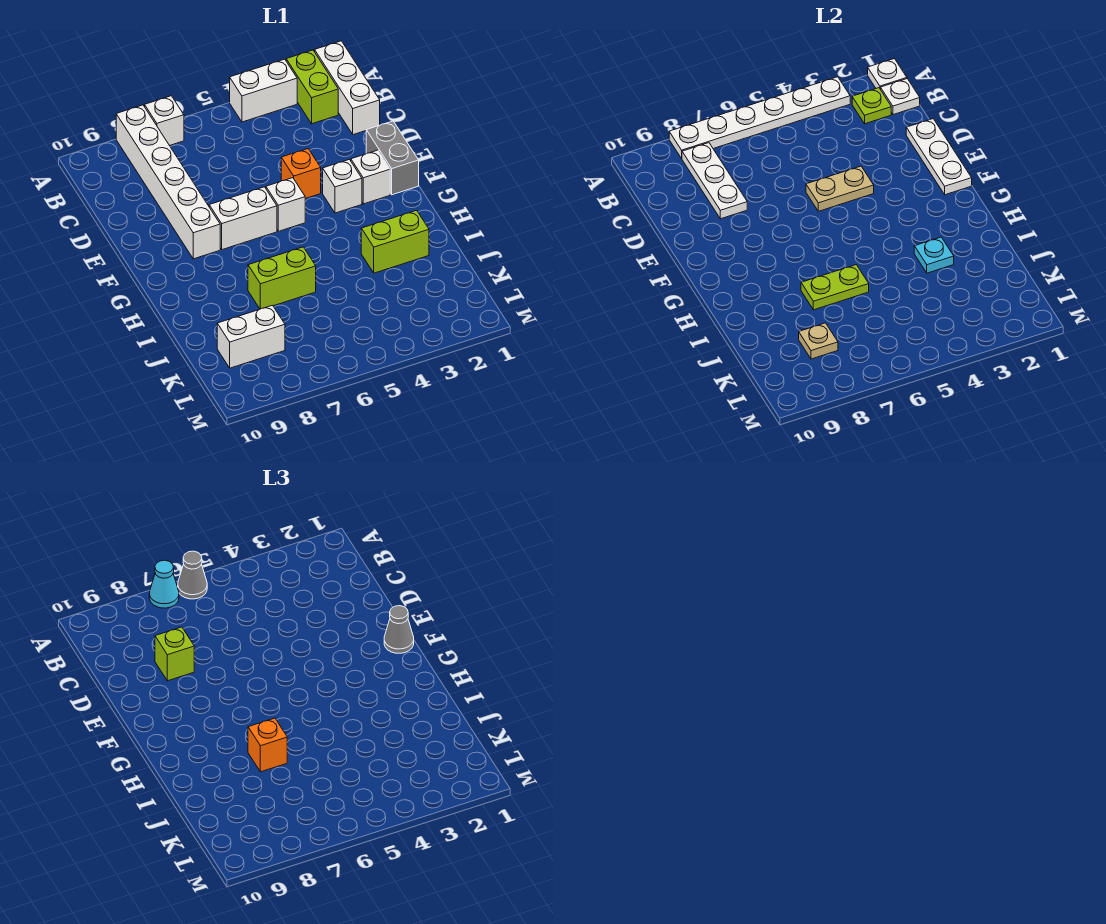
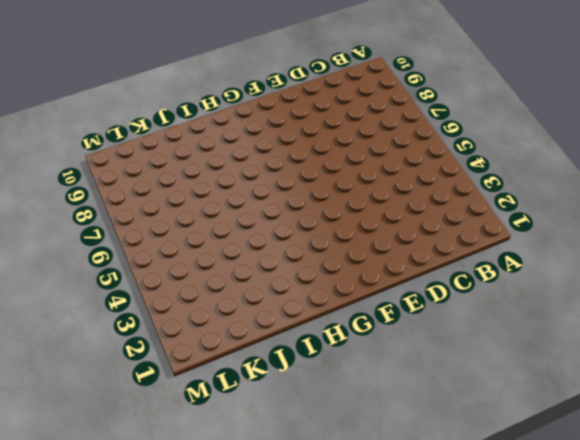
none -> white brick A1:C1 level 1
none -> lime brick A2:B2 level 1
none -> white brick A3:A4 level 1

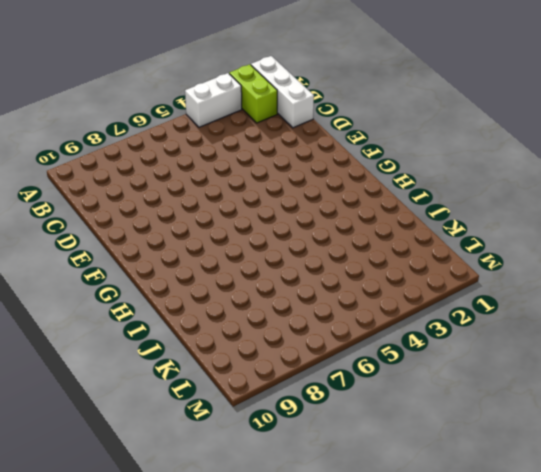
none -> white brick A7 level 1
none -> white brick A8:F8 level 1
none -> grey brick E1:F1 level 1

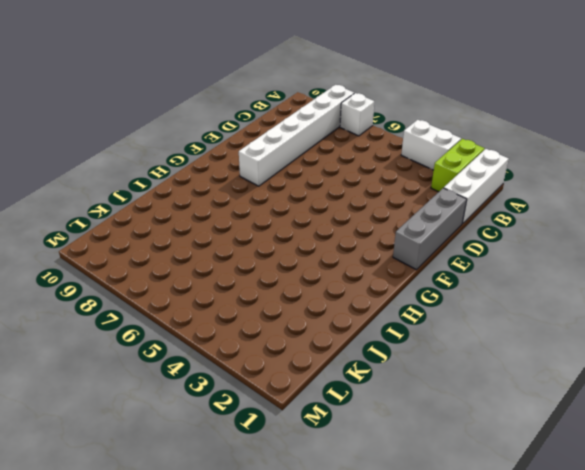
grey brick D1:F1 level 1 -> grey brick E1:F1 level 1
none -> orange brick E4 level 1
none -> white brick F2 level 1
none -> white brick F3 level 1

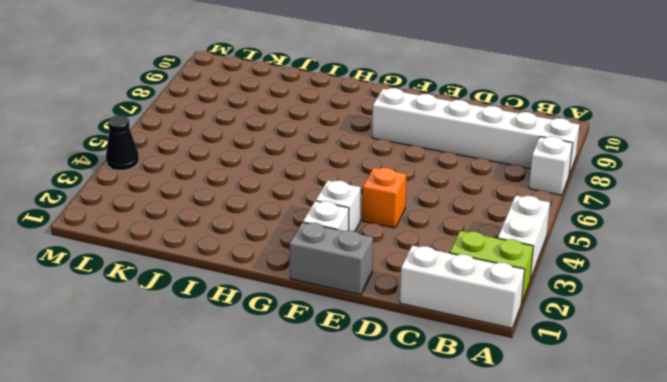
black cone M4 level 1 -> none
none -> white brick F5 level 1
none -> white brick F6:F7 level 1
none -> lime brick I2:I3 level 1

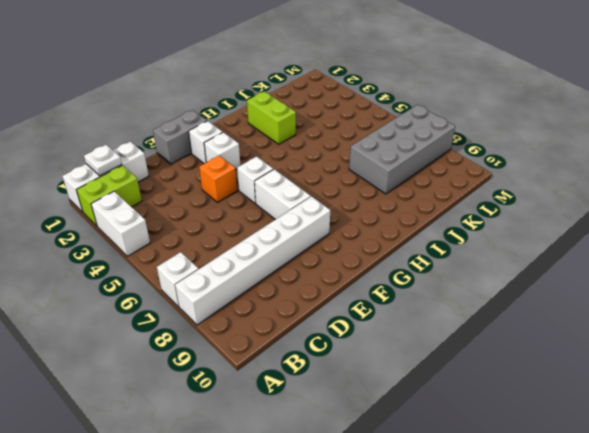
grey brick J7:M8 level 1 -> white brick K8:K9 level 1
none -> lime brick I6:I7 level 1
none -> white plate A1 level 2
none -> white plate A3:A8 level 2

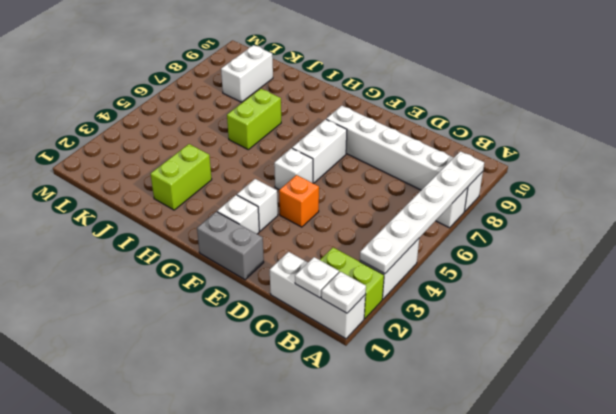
none -> lime plate B2 level 2
none -> white plate B8:D8 level 2
none -> white plate D1:F1 level 2

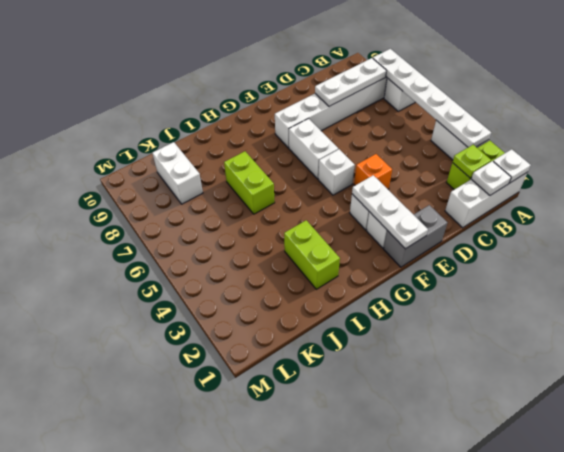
white plate F1:F3 level 2 -> white plate D1:F1 level 2
none -> tan plate E4:E5 level 2
none -> cyan plate I3 level 2
none -> lime plate I6:I7 level 2

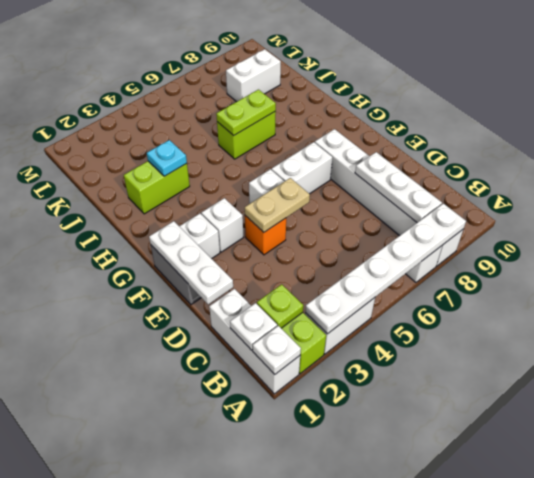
none -> tan plate K8 level 2
none -> grey cone A6 level 3
none -> cyan cone A7 level 3

